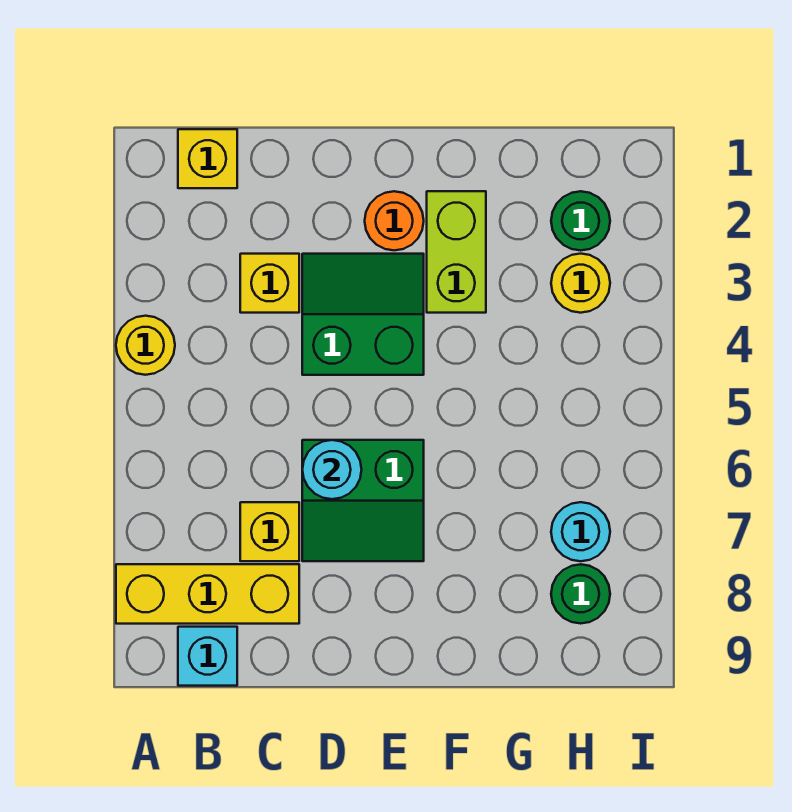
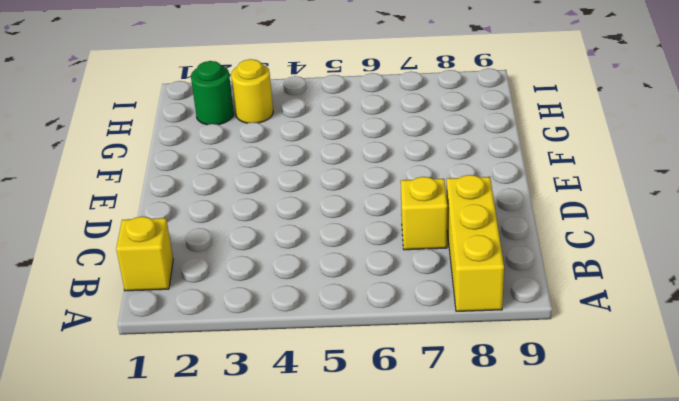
none -> yellow round brick A4 level 1
none -> cyan brick B9 level 1
none -> yellow brick C3 level 1

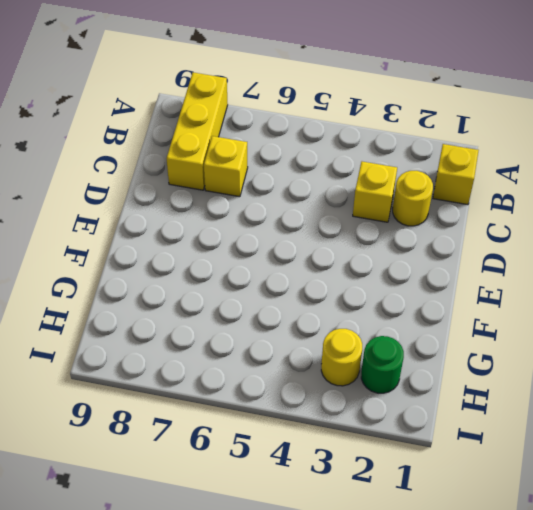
yellow round brick C2 level 1 -> yellow round brick A4 level 1
none -> cyan brick B9 level 1
none -> green slope D3:E4 level 1 top 4
none -> green slope D6:E7 level 1 top 6

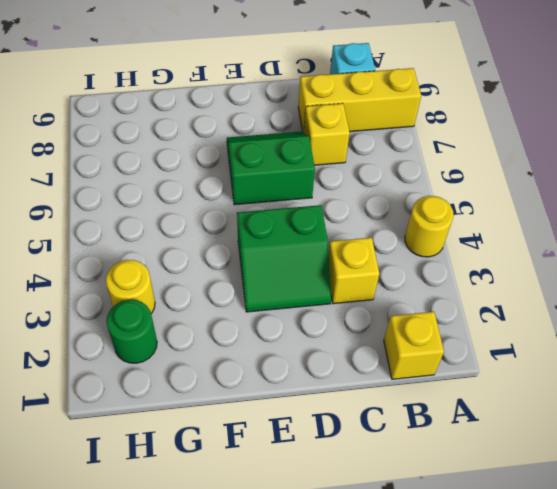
none -> orange round brick E2 level 1
none -> lime brick F2:F3 level 1
none -> cyan round brick H7 level 1

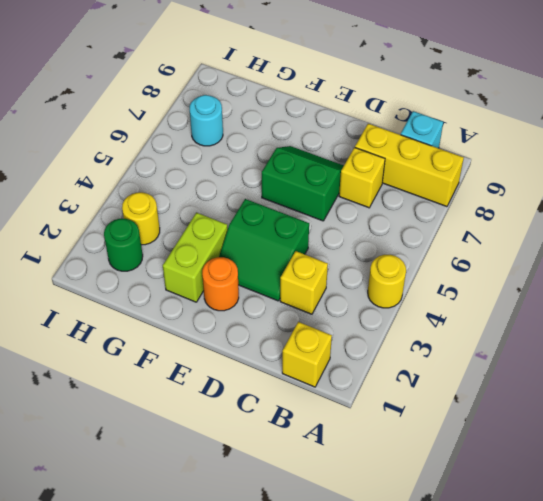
none -> green round brick H8 level 1
none -> cyan round brick D6 level 2

